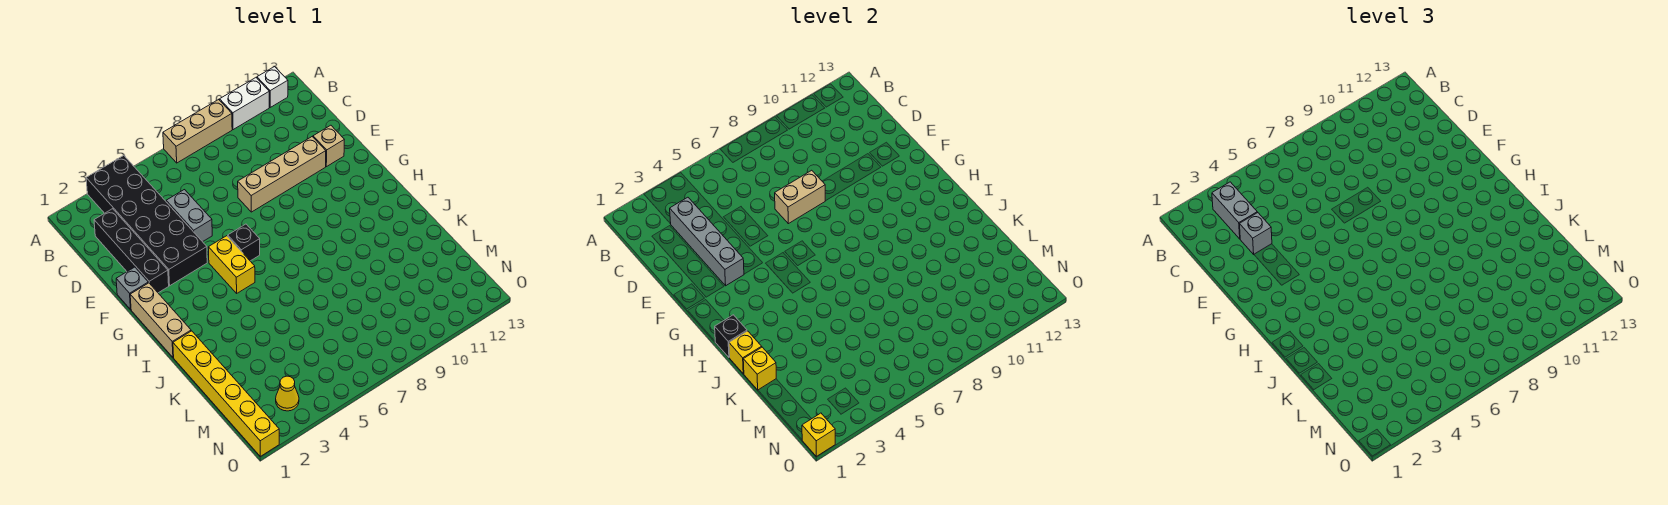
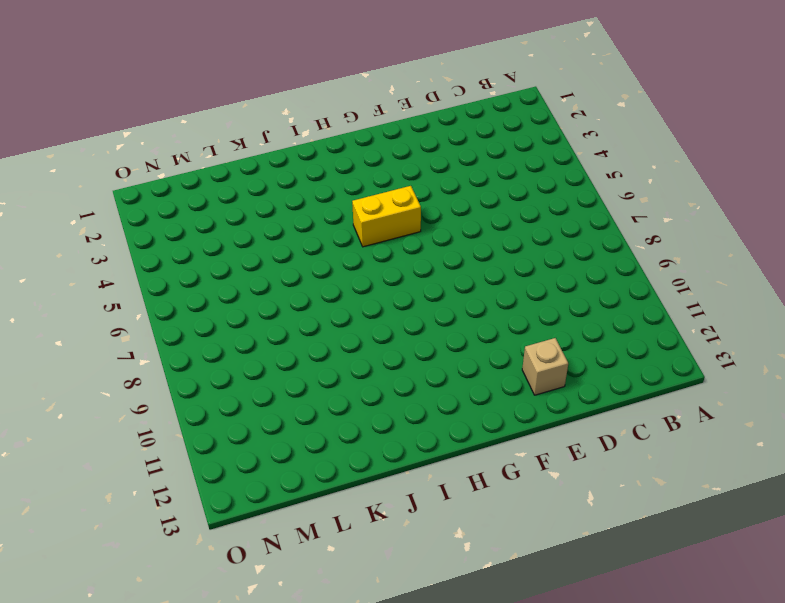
none -> black brick A3:F4 level 1
none -> tan brick A7:A9 level 1
none -> white brick A10:A11 level 1

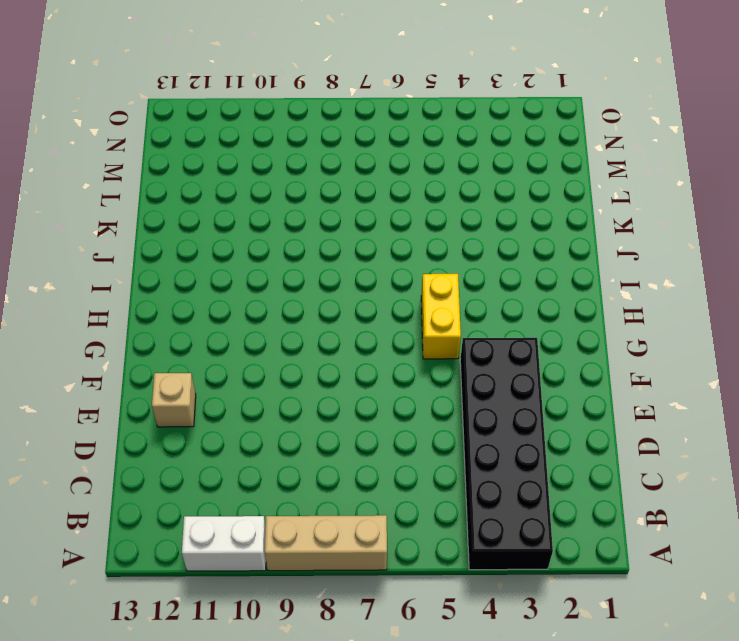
none -> white brick A12 level 1
none -> black brick C2:F2 level 1
none -> grey brick D5:E5 level 1

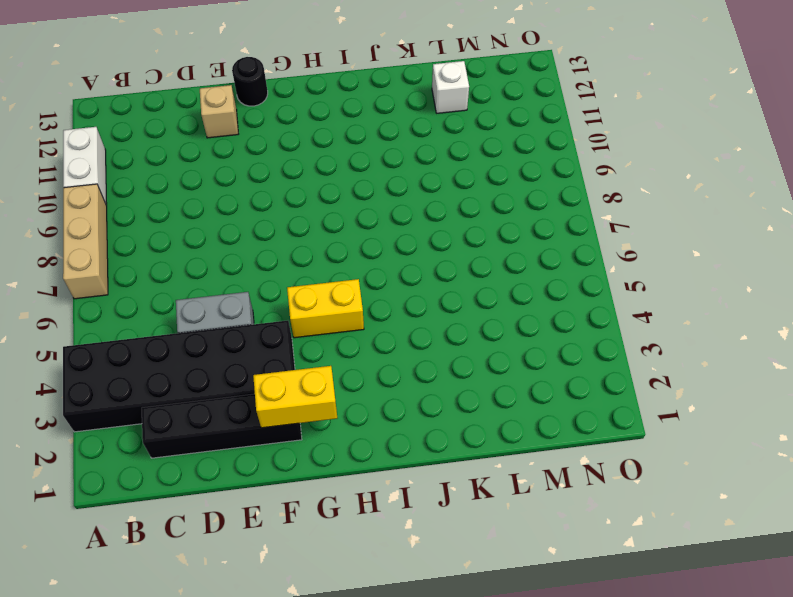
yellow brick F2:G2 level 2 -> none
black round brick F13 level 1 -> none
white brick L12 level 1 -> white brick A12 level 1
none -> tan brick E8:E11 level 1
none -> grey brick F1 level 1
none -> tan brick G1:I1 level 1

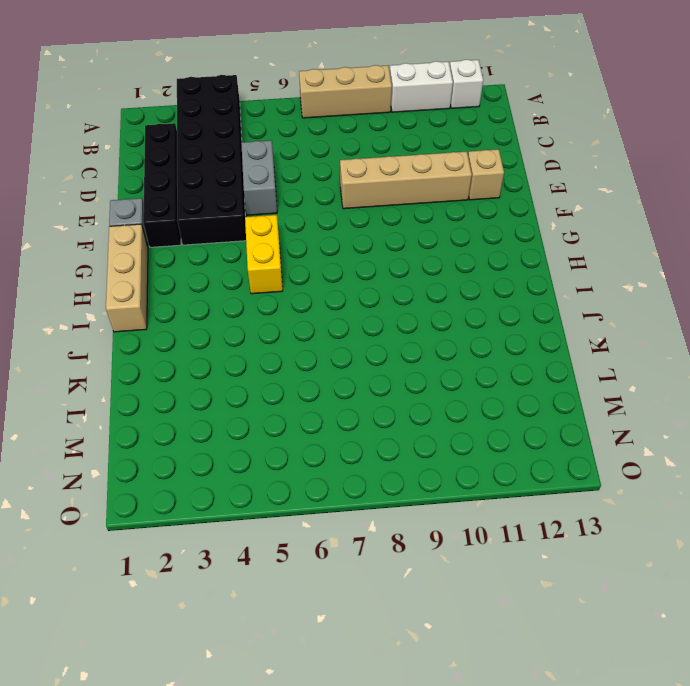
none -> black brick G6 level 1
none -> yellow brick J1:O1 level 1
none -> yellow cone N3 level 1

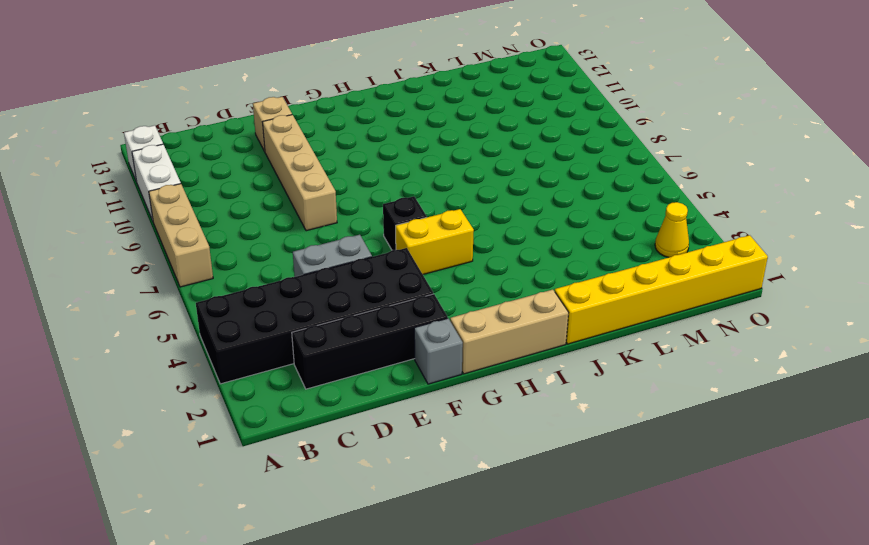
none -> grey brick C3:F3 level 2
none -> tan brick E7:E8 level 2
none -> black brick I1 level 2

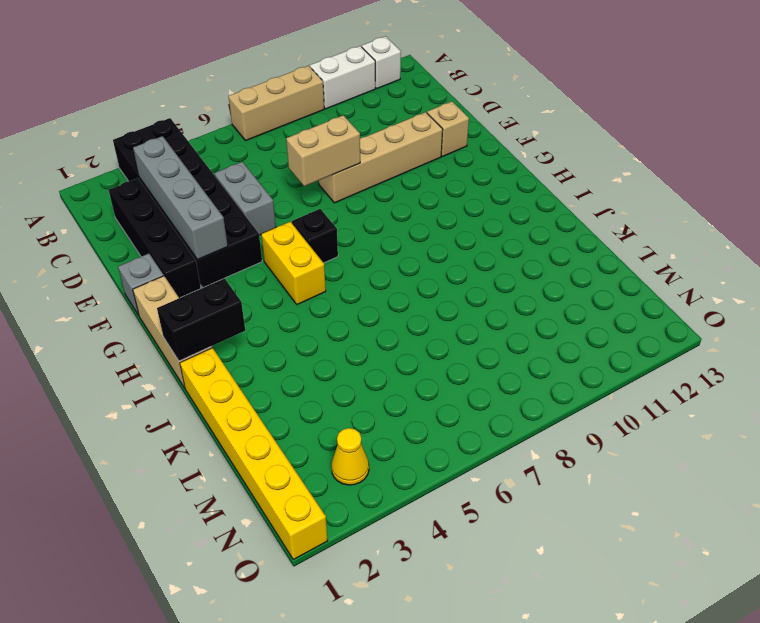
black brick I1:I2 level 2 -> black brick I1 level 2
none -> yellow brick J1 level 2
none -> yellow brick K1 level 2
none -> yellow brick O1 level 2

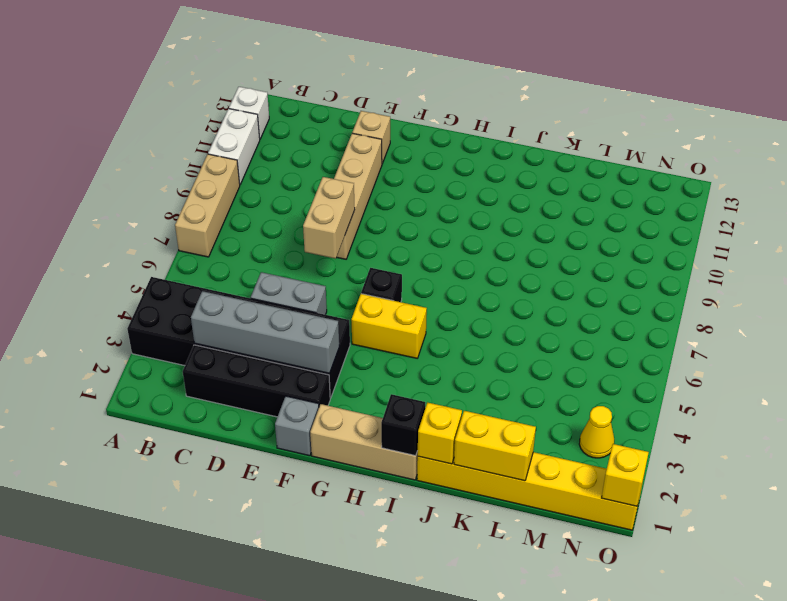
yellow brick K1:L1 level 2 -> yellow brick K1 level 2
none -> grey brick B3:C3 level 3
none -> grey brick D3 level 3

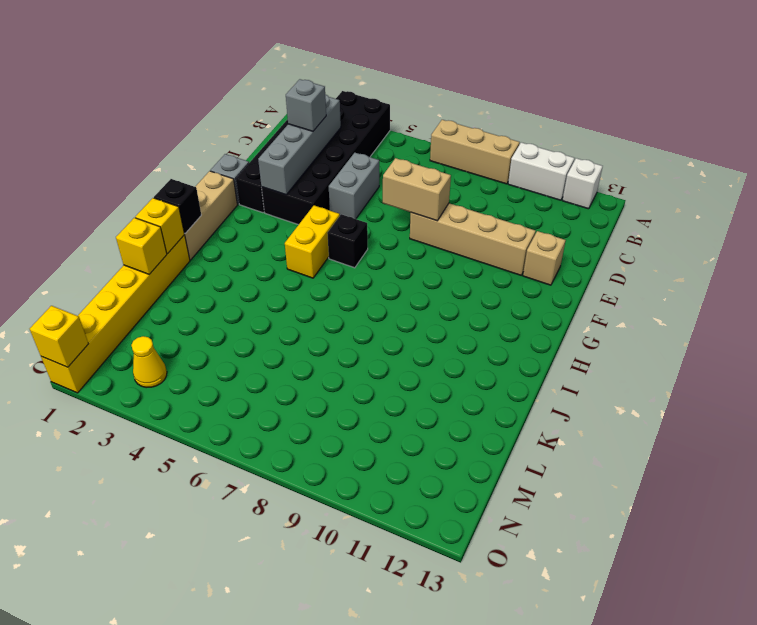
none -> grey brick B3:C3 level 3

